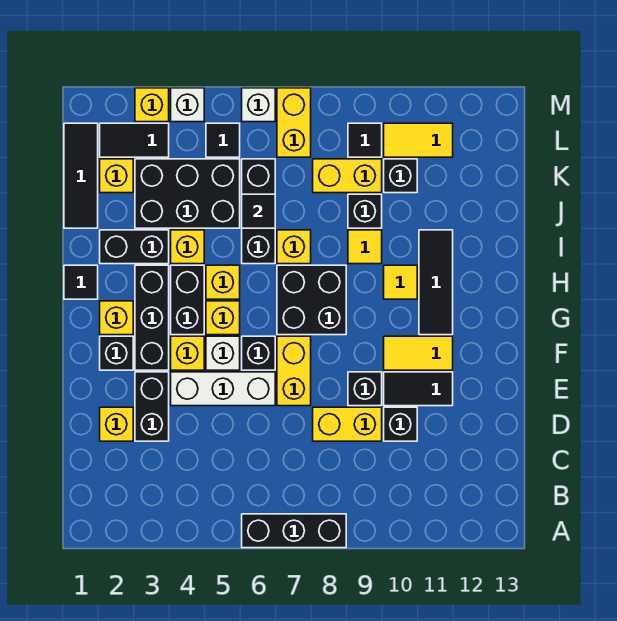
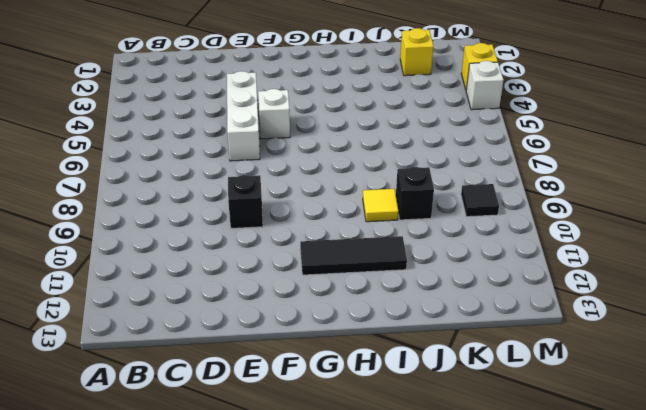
none -> black brick A6:A8 level 1
none -> yellow brick D2 level 1
none -> black brick D3:E3 level 1
none -> yellow brick D8:D9 level 1

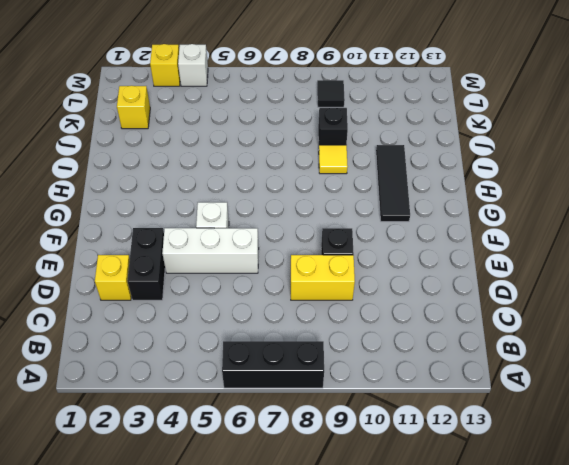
none -> black brick D10 level 1
none -> yellow brick E7:F7 level 1
none -> black tile E10:E11 level 1
none -> black brick F2 level 1

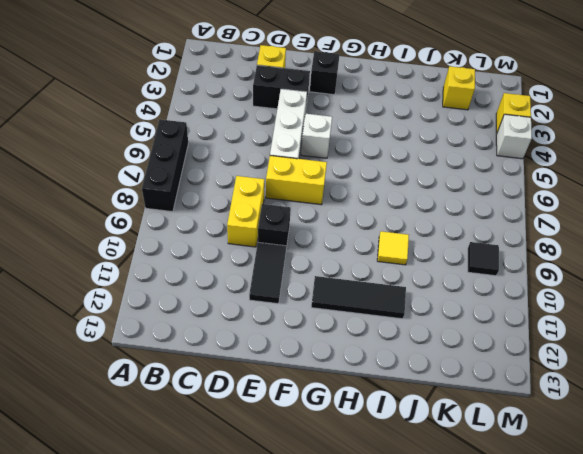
none -> black brick D10 level 1
none -> black brick F3:H3 level 1
none -> yellow brick F4 level 1
none -> black brick F6 level 1

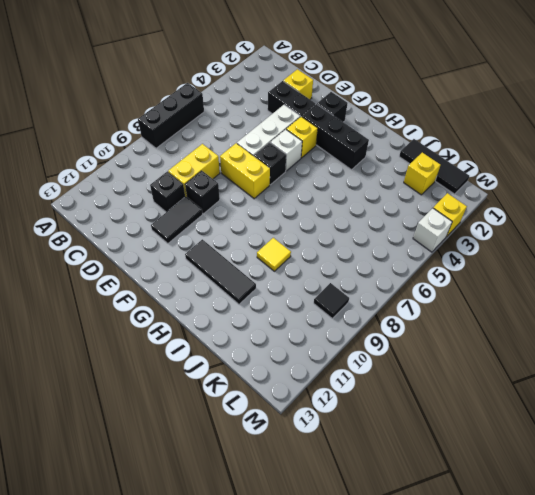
none -> yellow tile F10:F11 level 1
none -> yellow brick G2 level 1
none -> black brick G4:H4 level 1
none -> yellow brick G5 level 1

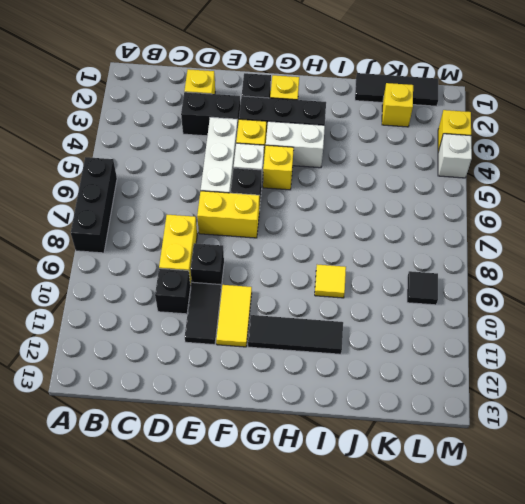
white brick G4:H4 level 1 -> black brick G4:H4 level 1
none -> black brick G7:H8 level 1
none -> black tile H1 level 1
none -> yellow brick H5 level 1
none -> yellow tile H10 level 1

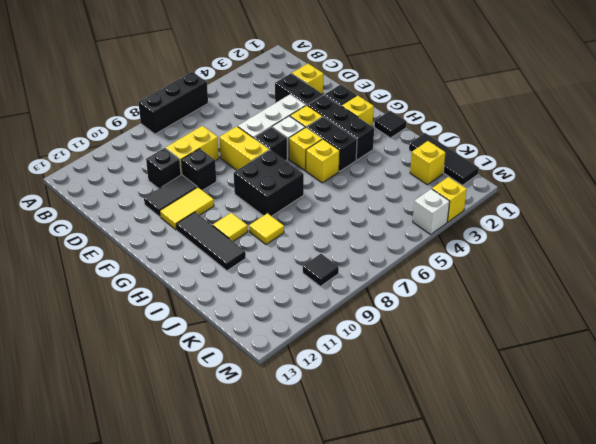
none -> black brick I2:I3 level 1
none -> yellow brick I4 level 1
none -> black brick I6:K6 level 1
none -> yellow brick I7 level 1

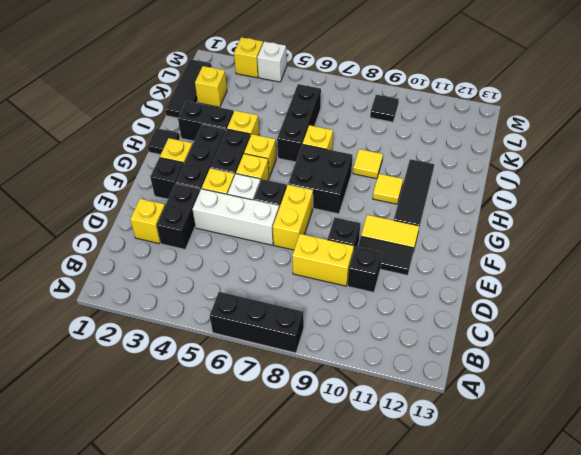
none -> black brick J3:K5 level 1
none -> black brick J9 level 1
none -> yellow brick K8:K9 level 1
none -> black brick K10 level 1

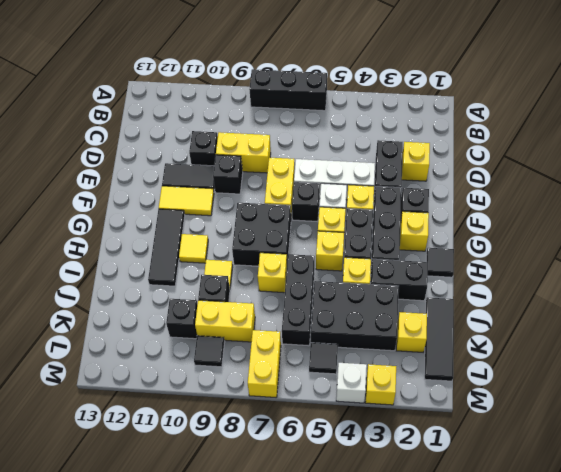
none -> black tile L2:L3 level 1
none -> yellow tile L10:L11 level 1
none -> white brick M6 level 1
none -> black tile J6 level 2

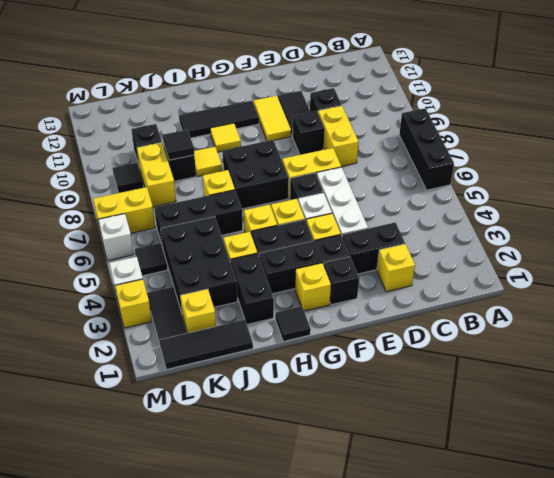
black tile J9 level 2 -> black tile J6 level 2
none -> yellow tile L10:L11 level 1

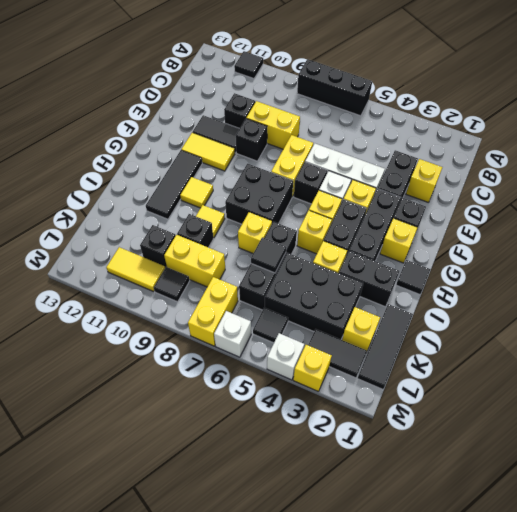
black tile A11 level 1 -> none

